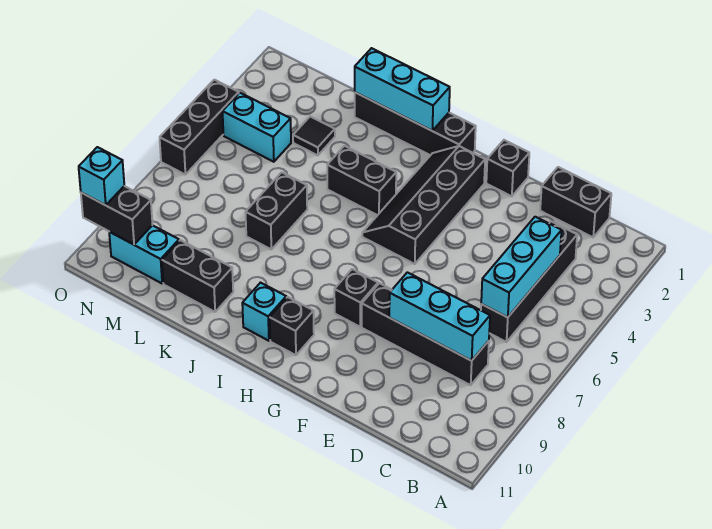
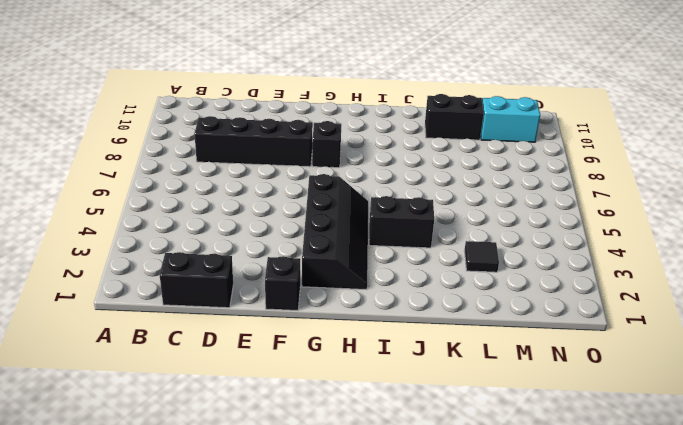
none -> black brick C3:C6 level 1
none -> black brick H1:K1 level 1
none -> black brick H10 level 1

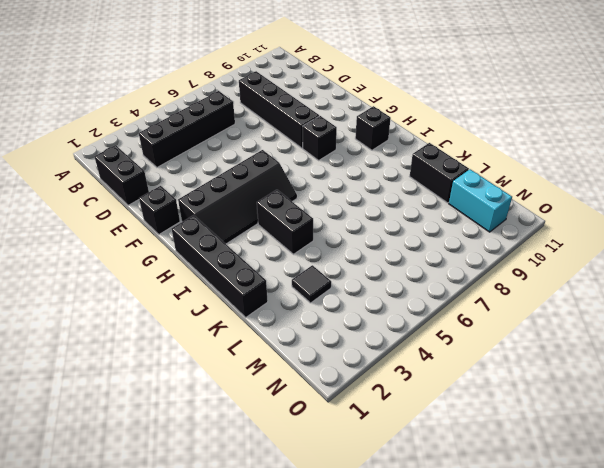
none -> cyan brick I10 level 1
none -> black brick K6:K7 level 1
none -> cyan brick M4:N4 level 1

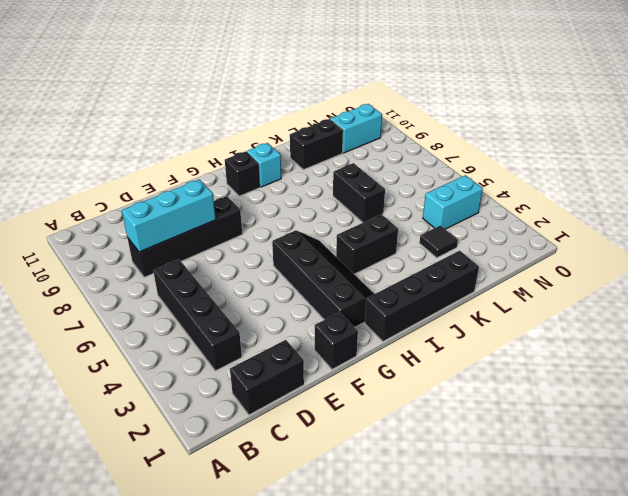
none -> black brick G8 level 1
none -> black brick O4:O6 level 1
none -> cyan brick C4:C6 level 2

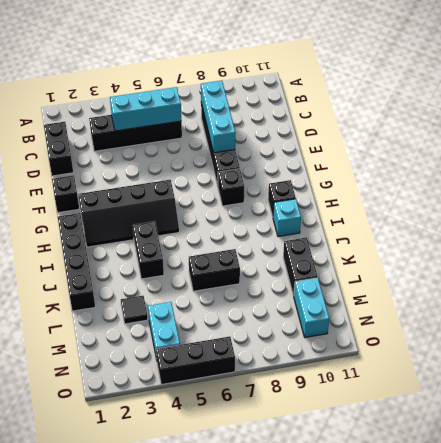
none -> cyan brick I1:K1 level 2
none -> black brick N10:O10 level 2
none -> cyan brick O10 level 3

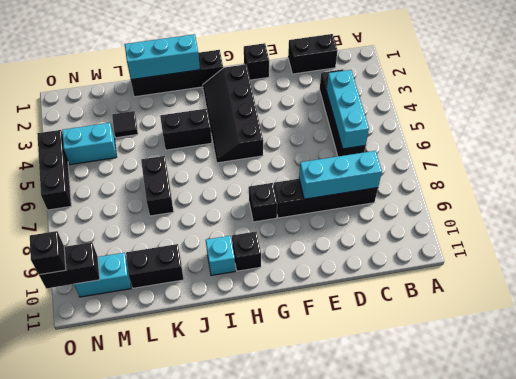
black brick O10 level 3 -> cyan brick O10 level 3

